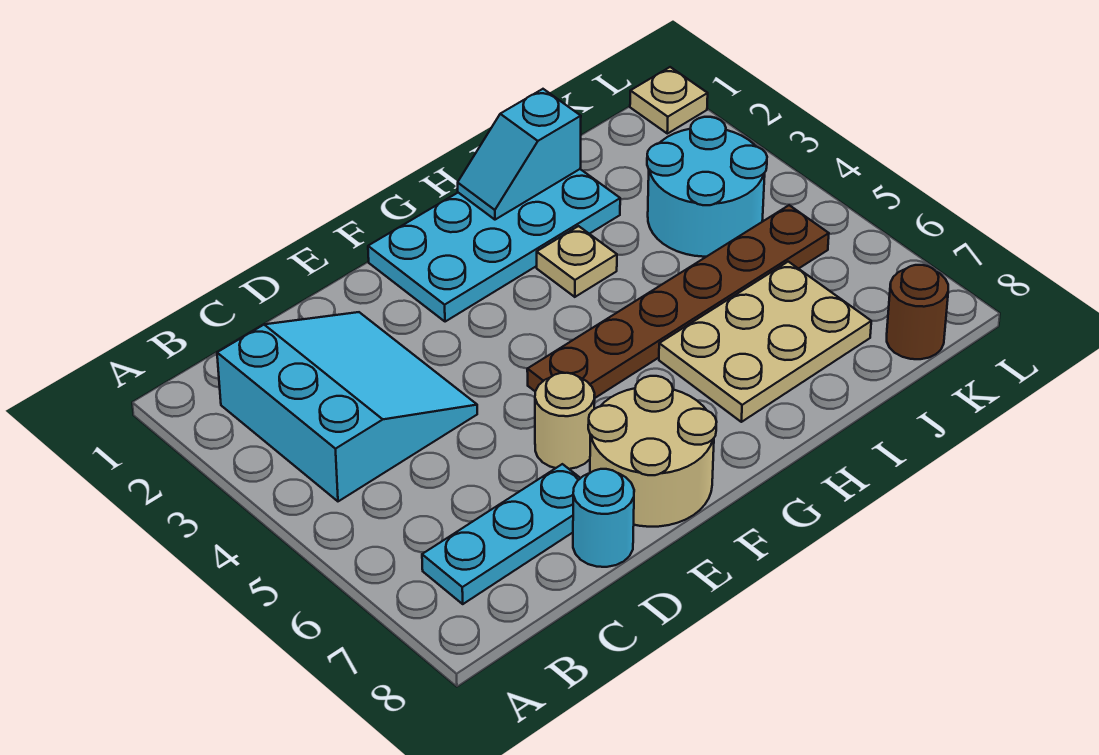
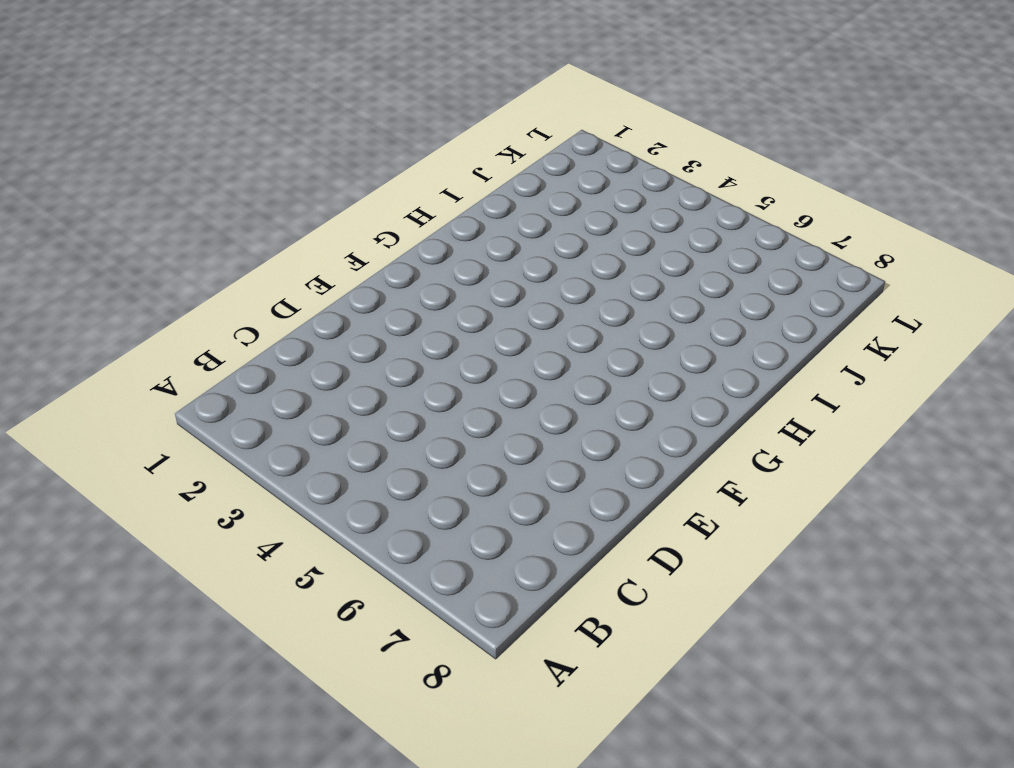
none -> cyan slope B2:D4 level 1 top B
none -> cyan plate B7:D7 level 1
none -> cyan round brick D8 level 1

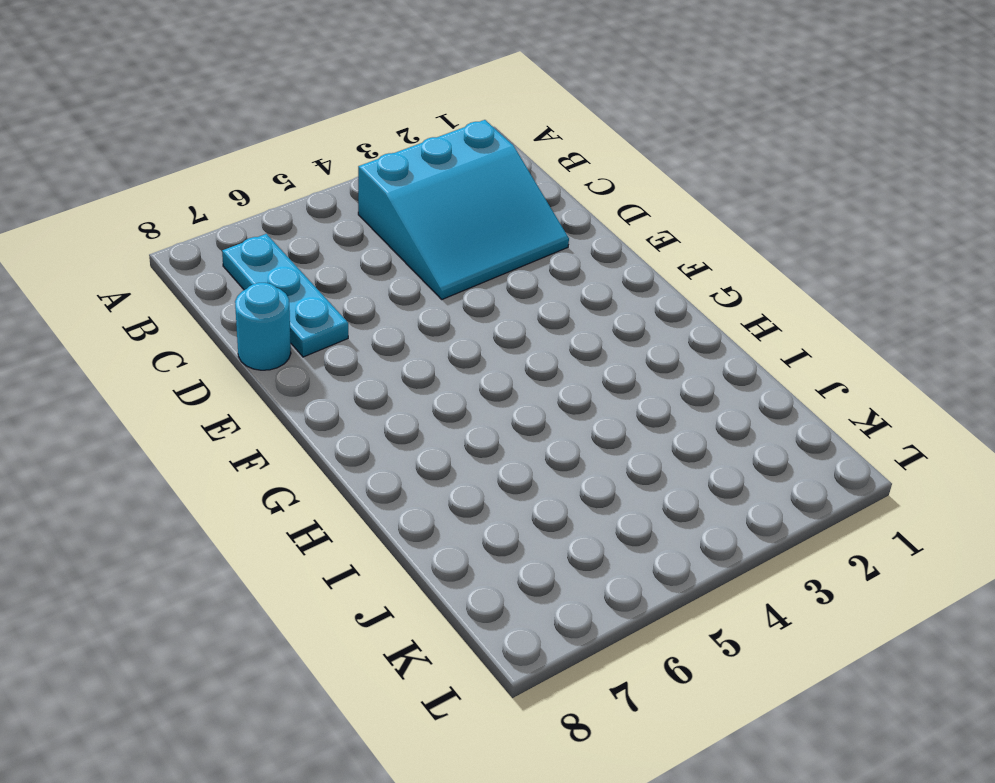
none -> tan round brick E6 level 1
none -> tan round brick E7:F8 level 1
none -> cyan plate F1:I2 level 1

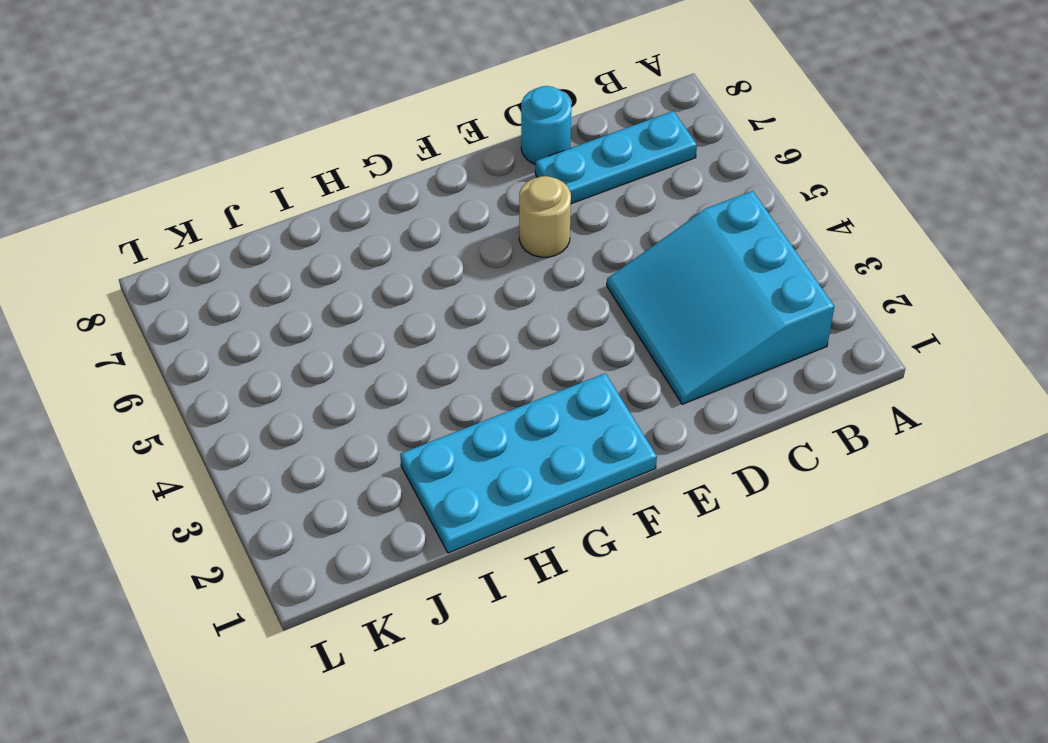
none -> tan round brick E7:F8 level 1
none -> brown plate F5:K5 level 1
none -> tan plate H3 level 1

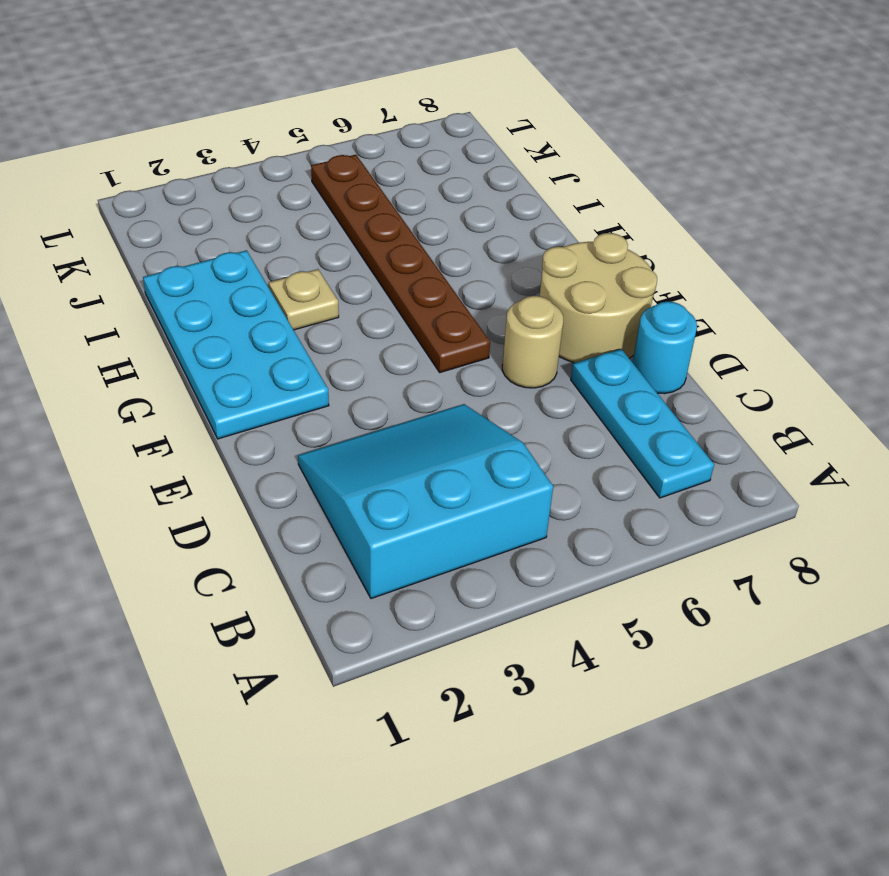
none -> tan plate H6:J7 level 1
none -> cyan round brick J3:K4 level 1
none -> brown round brick K8 level 1

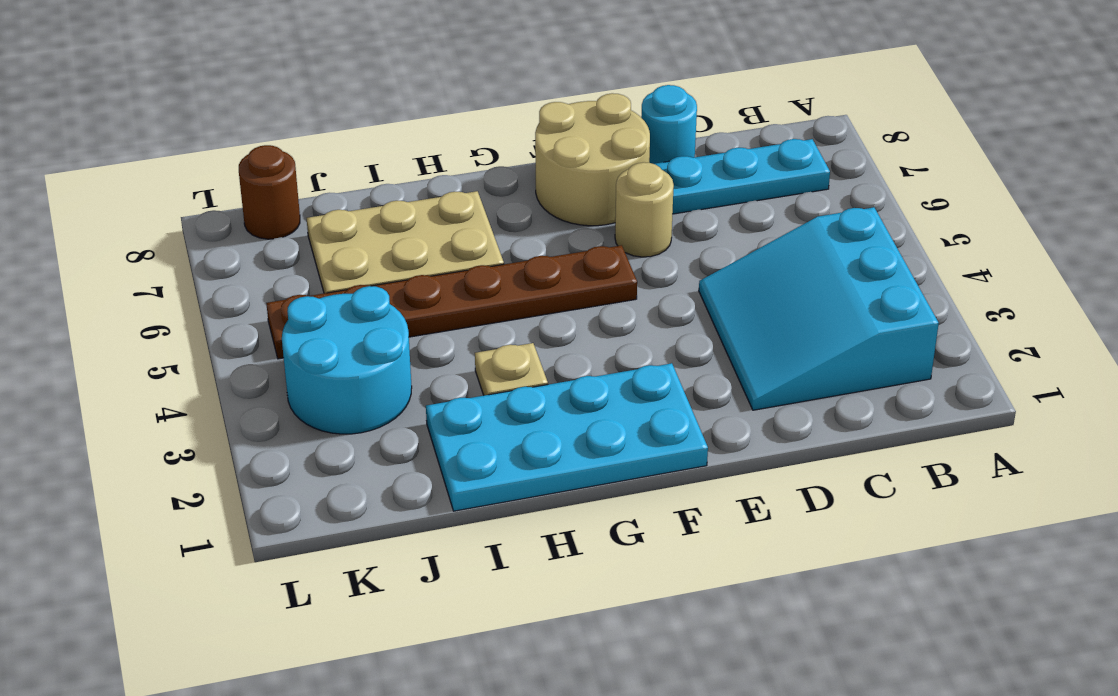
none -> tan plate L1 level 1
none -> cyan slope H1:I1 level 2 top I

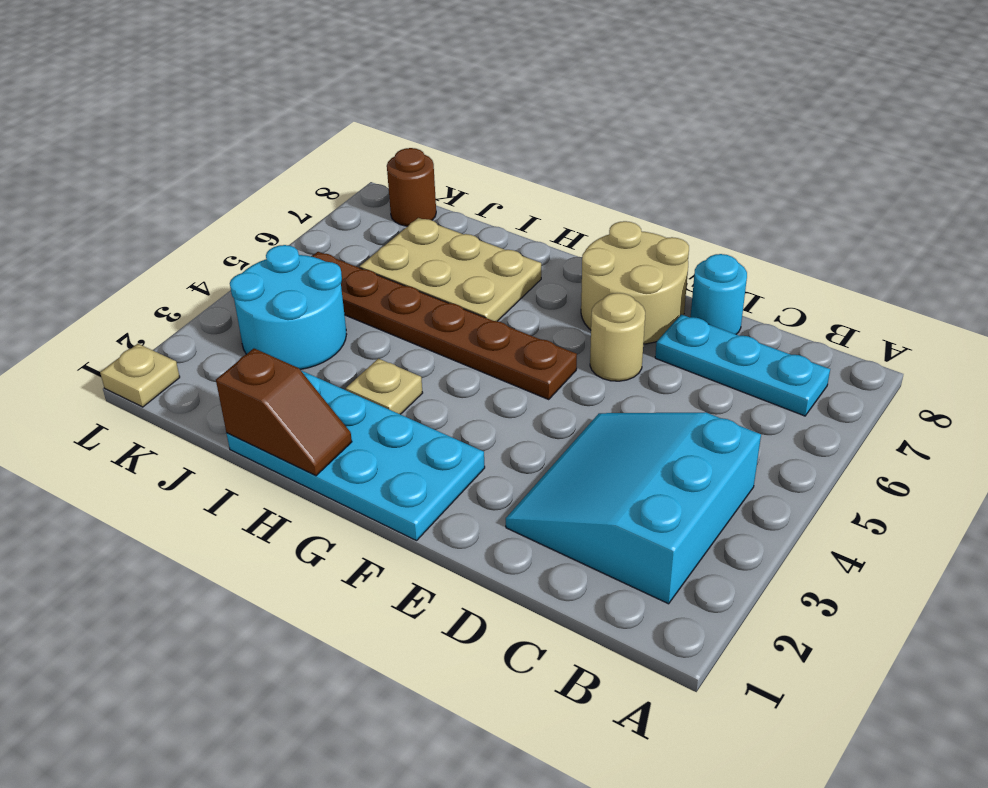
brown slope H1:I1 level 2 top I -> cyan slope H1:I1 level 2 top I

